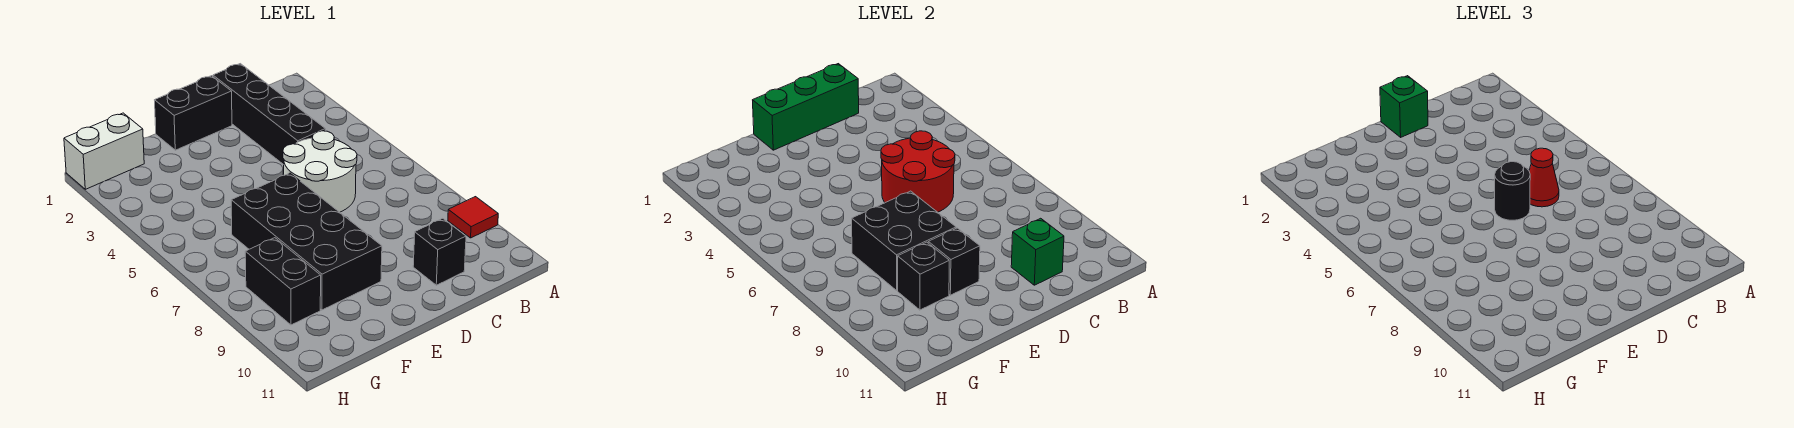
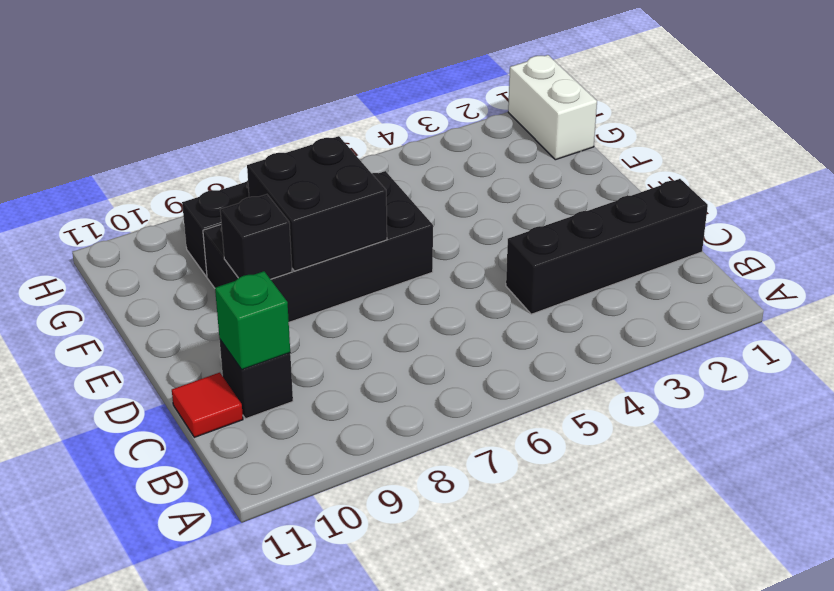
red tile C11 level 1 -> red tile A9 level 1
none -> white round brick C5:D6 level 1
none -> black brick D1:E1 level 1
none -> green brick C1:E1 level 2

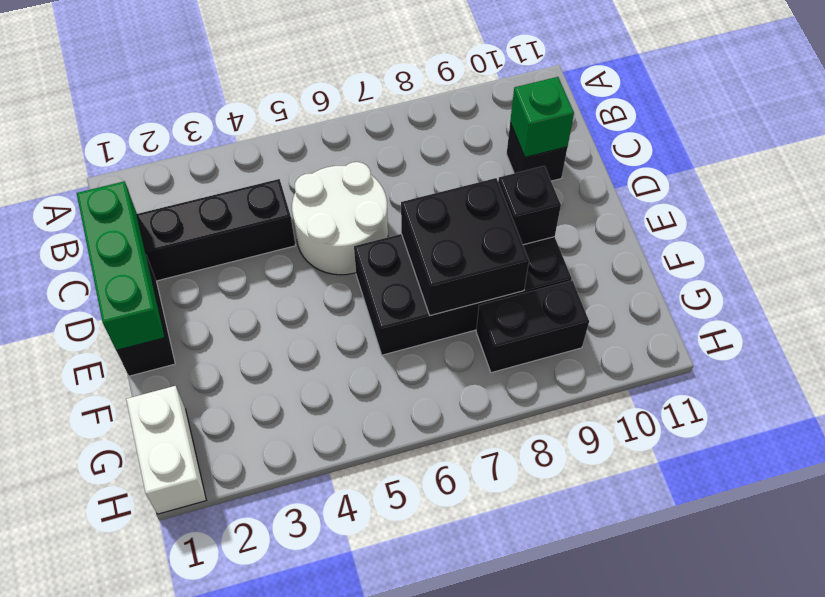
none -> red tile A9 level 1
none -> red round brick C5:D6 level 2
none -> black brick F9 level 2

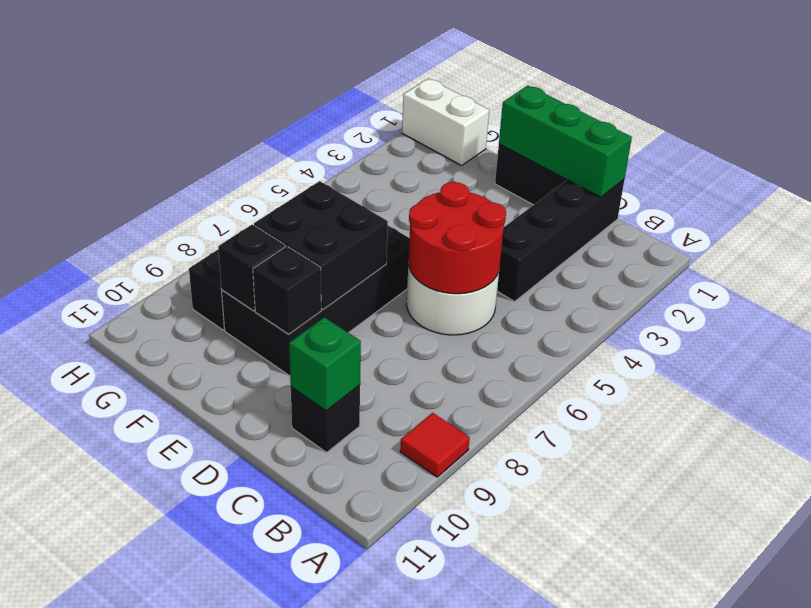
none -> red cone C6 level 3
none -> green brick D1 level 3
none -> black round brick D6 level 3

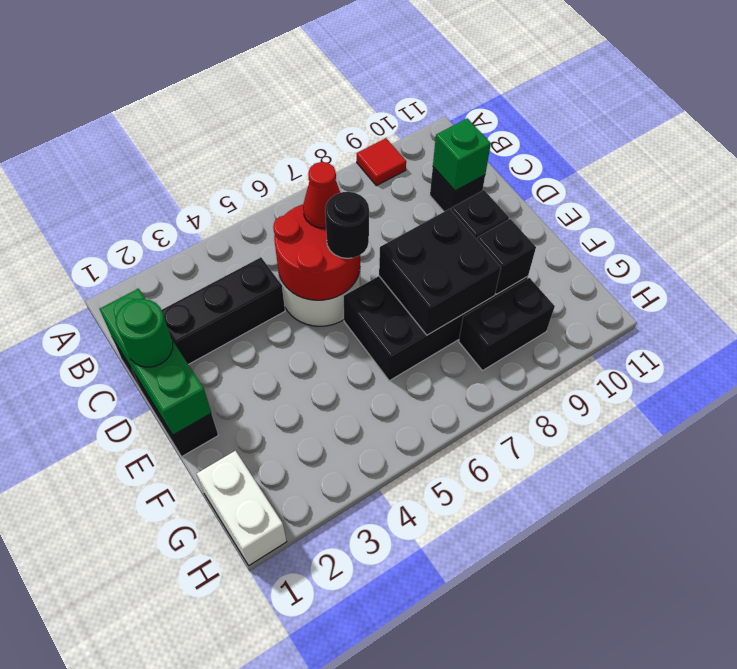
green round brick D1 level 3 -> green brick D1 level 3

